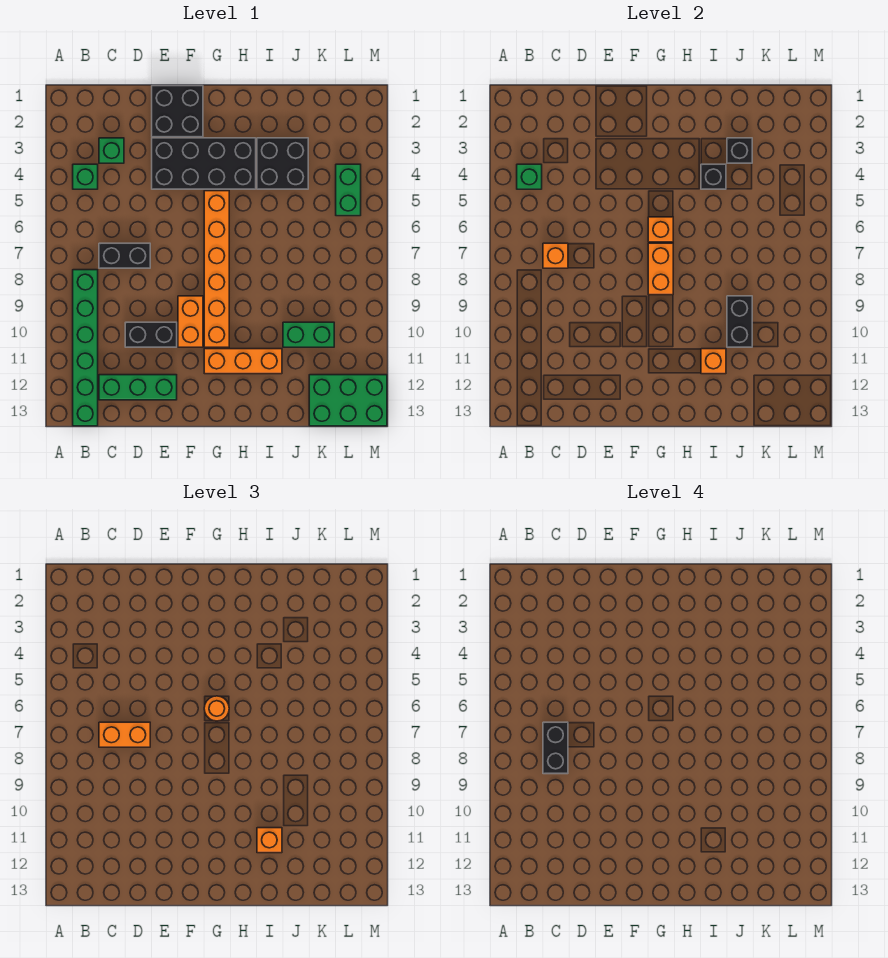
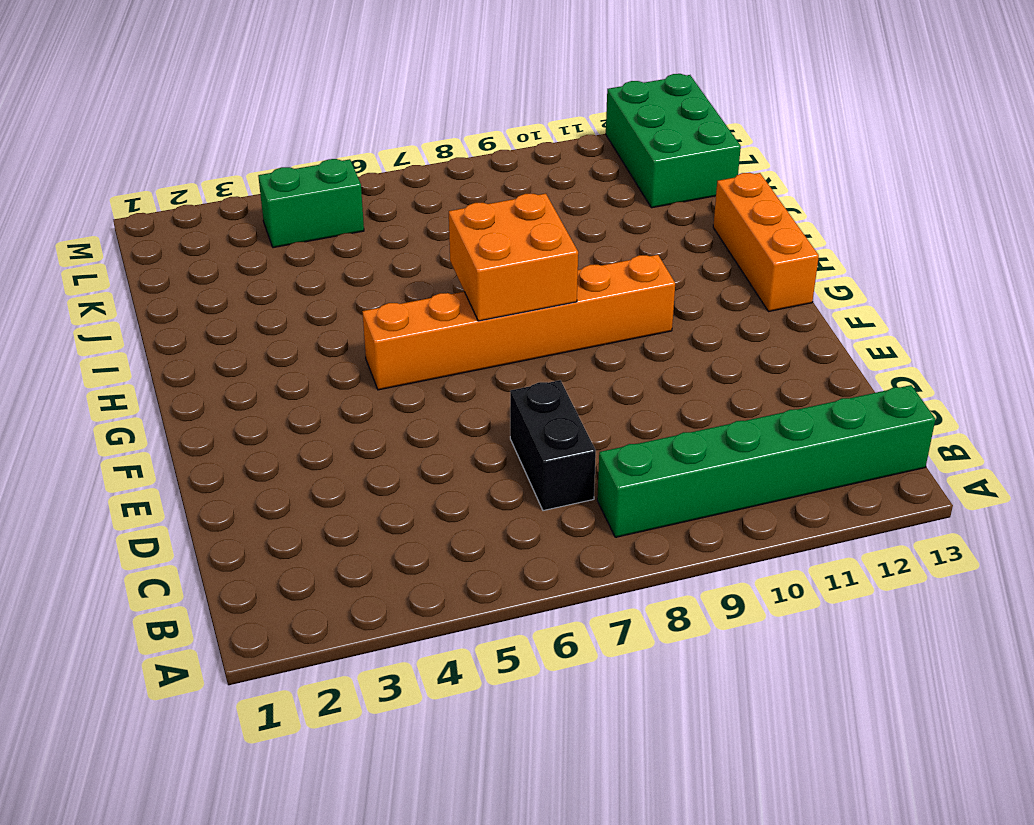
orange brick G7:H8 level 2 -> orange brick G7:G8 level 2
orange brick G13:I13 level 1 -> orange brick G11:I11 level 1
none -> green brick B4 level 1
none -> green brick C3 level 1
none -> green brick C12:E12 level 1

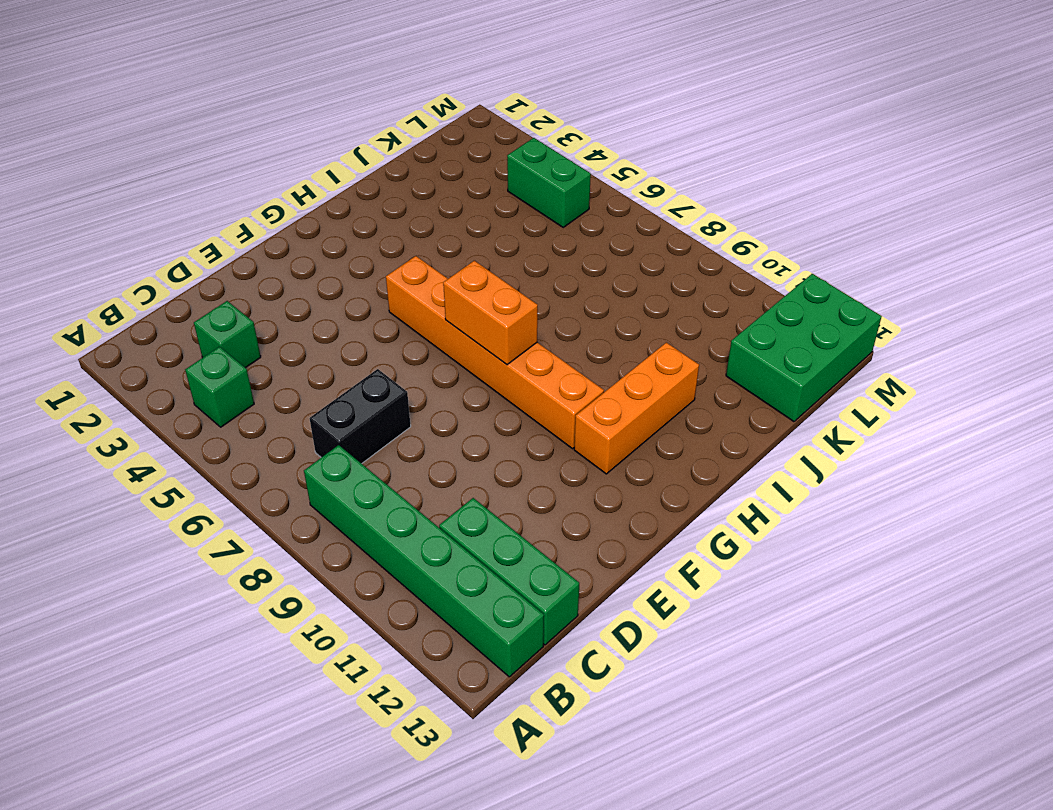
green brick C11:C13 level 1 -> green brick C12:E12 level 1
none -> black brick D10:E10 level 1
none -> black brick E1:F2 level 1
none -> black brick E3:H4 level 1

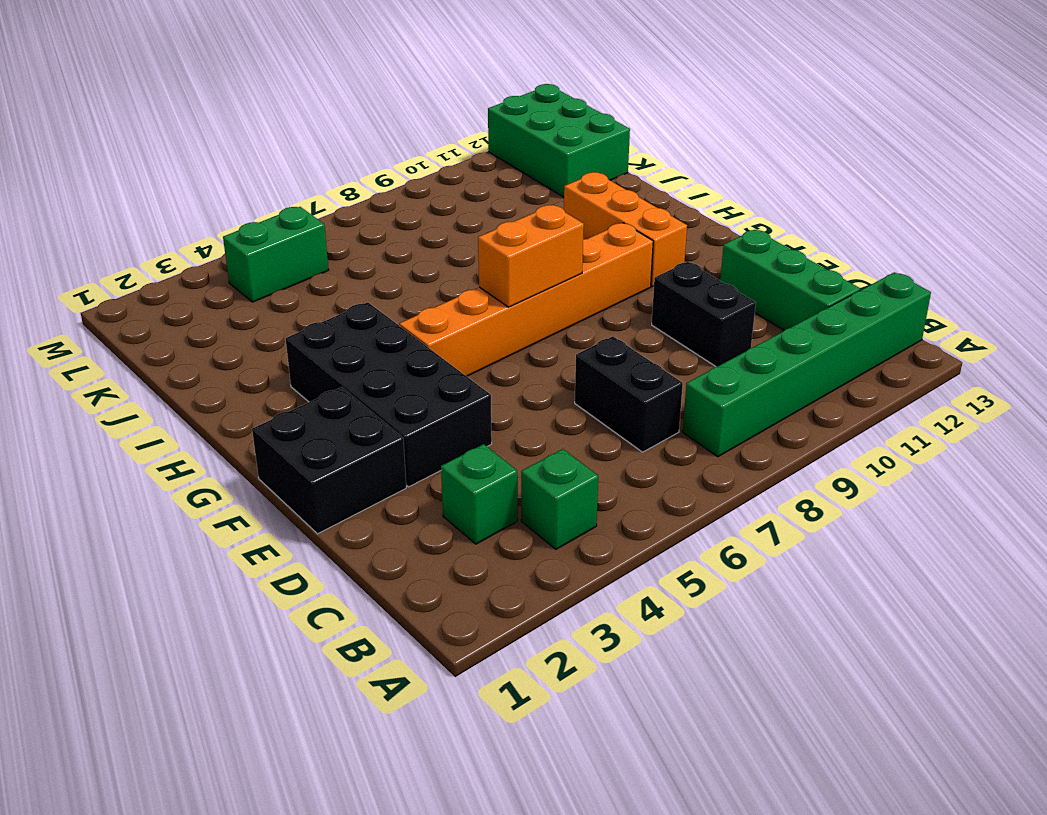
none -> orange brick F9:F10 level 1
none -> black brick I3:J4 level 1
none -> green brick J10:K10 level 1

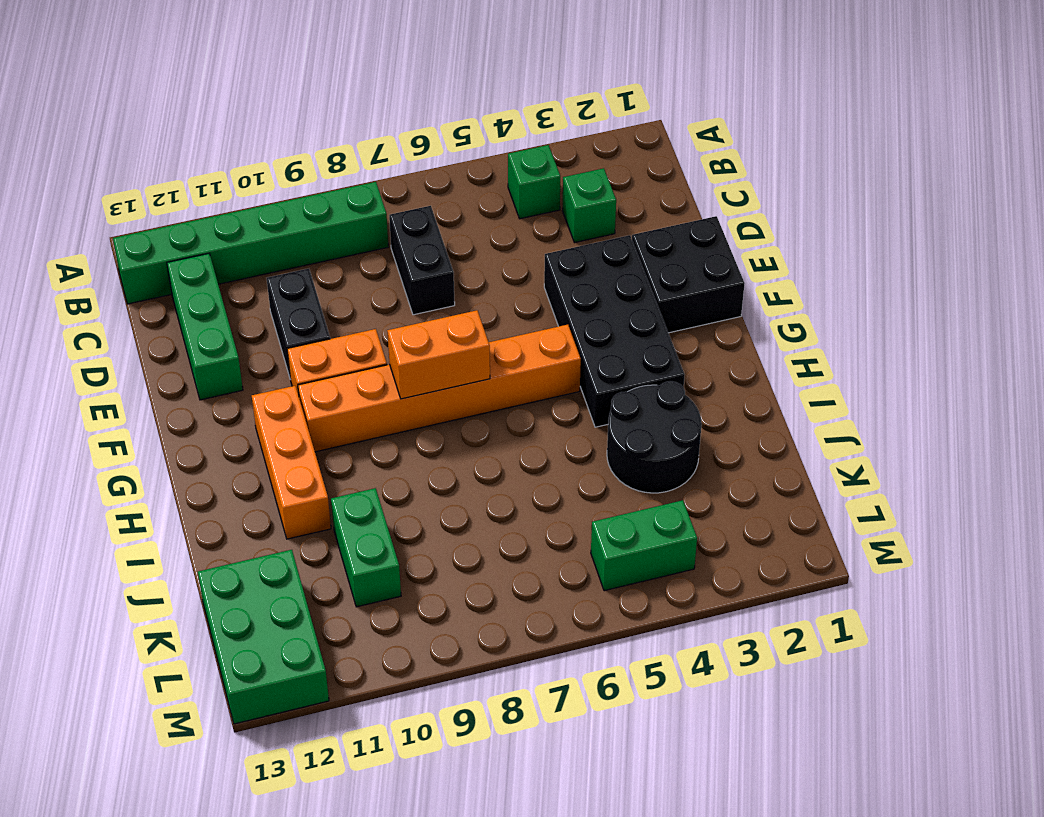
black round brick I3:J4 level 1 -> black brick I3:J4 level 1
none -> green brick B4 level 2
none -> orange brick C7 level 2
none -> orange brick G6 level 2

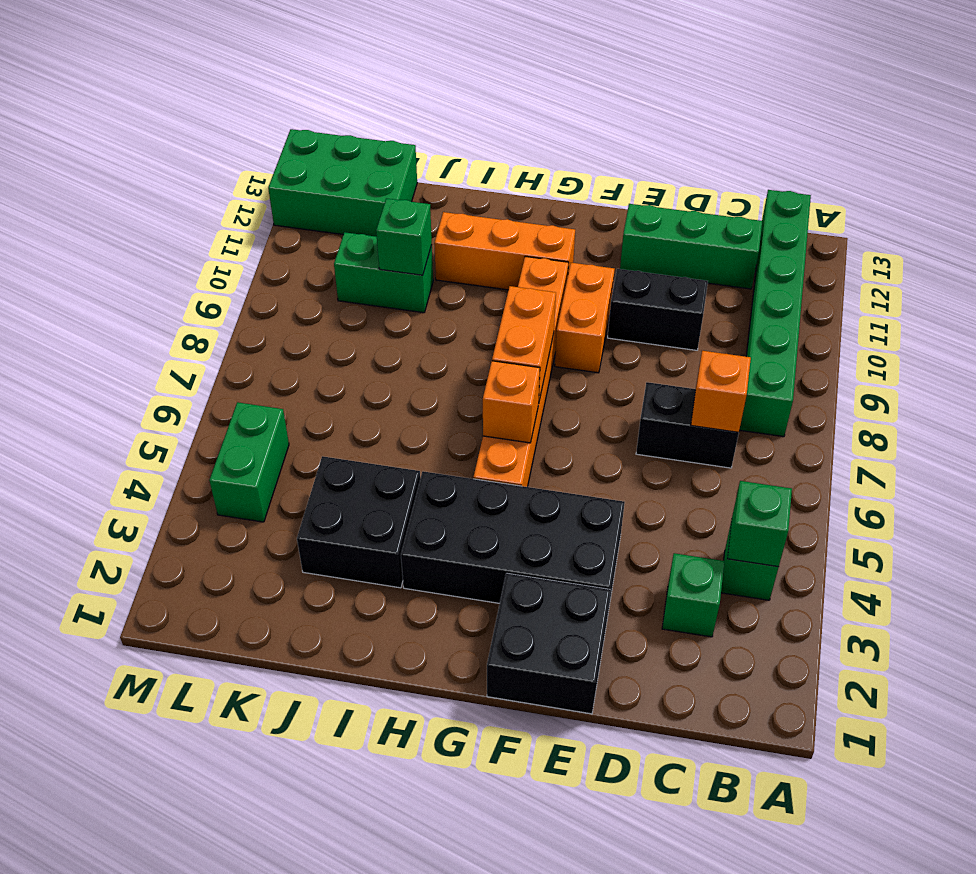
green brick J10 level 2 -> black brick J9:J10 level 2
none -> black brick I4 level 2
none -> orange brick I11 level 2
none -> black brick J3 level 2

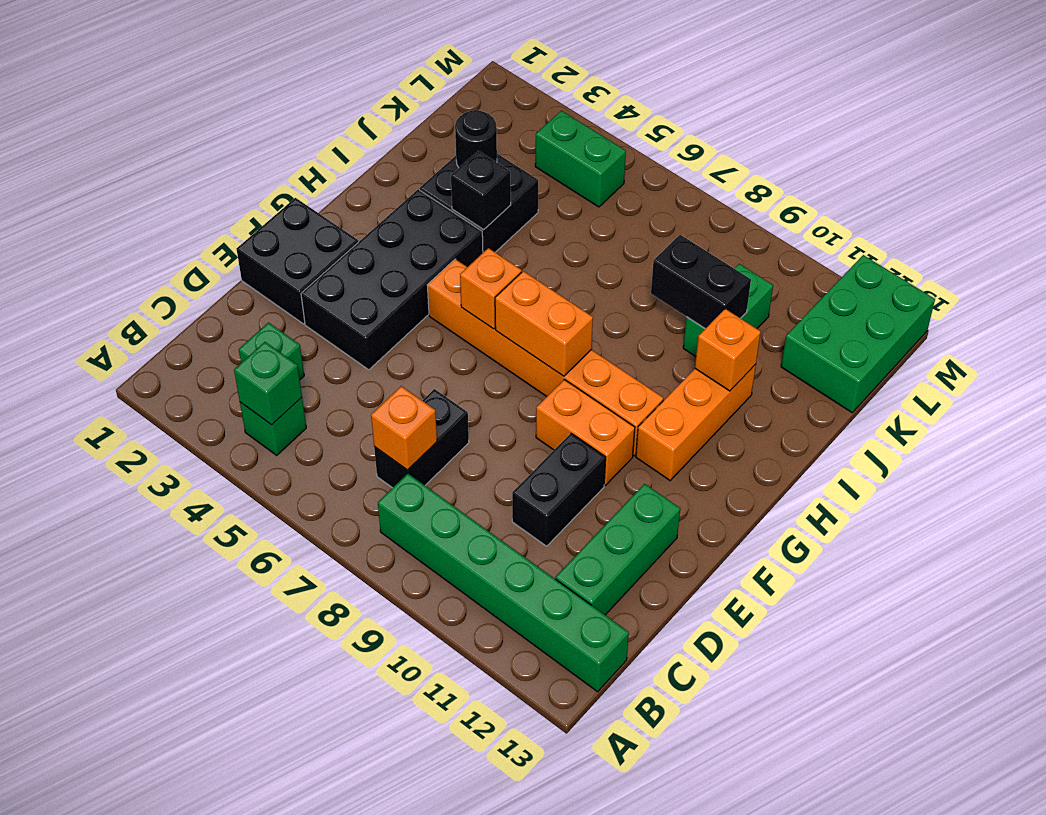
black round brick J3 level 2 -> black brick J3 level 2
none -> orange brick C7:D7 level 3
none -> orange round brick G6 level 3
none -> orange brick I11 level 3

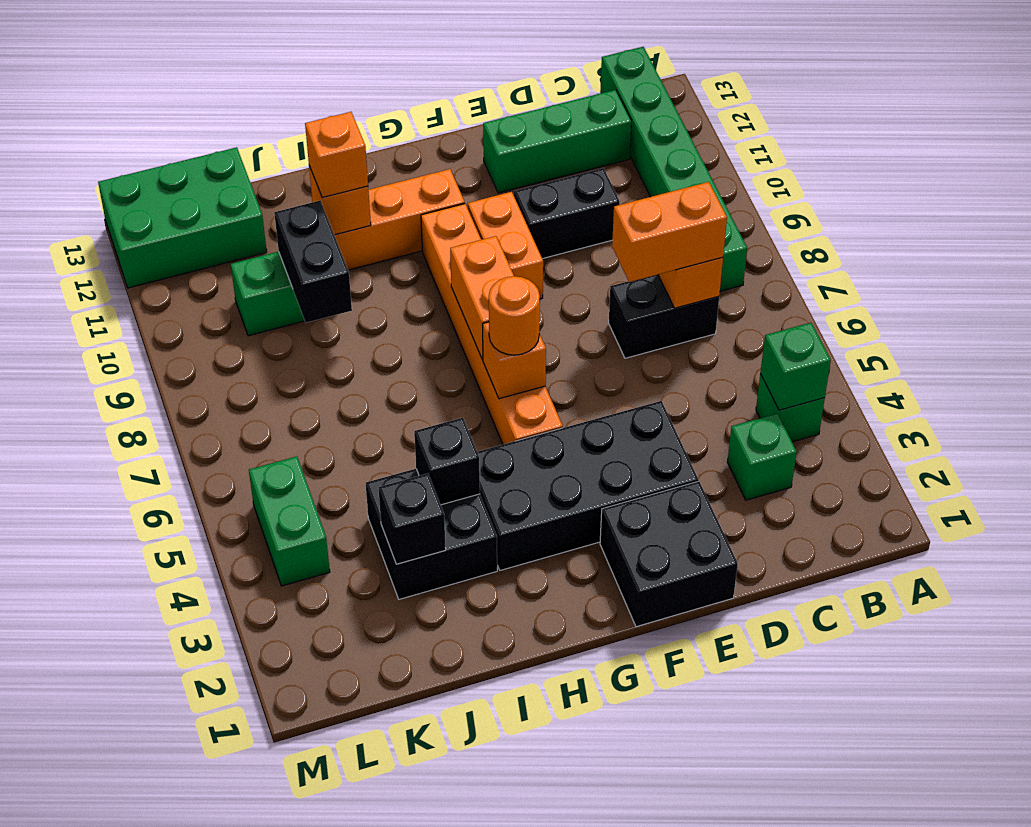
none -> black brick C7:C8 level 4

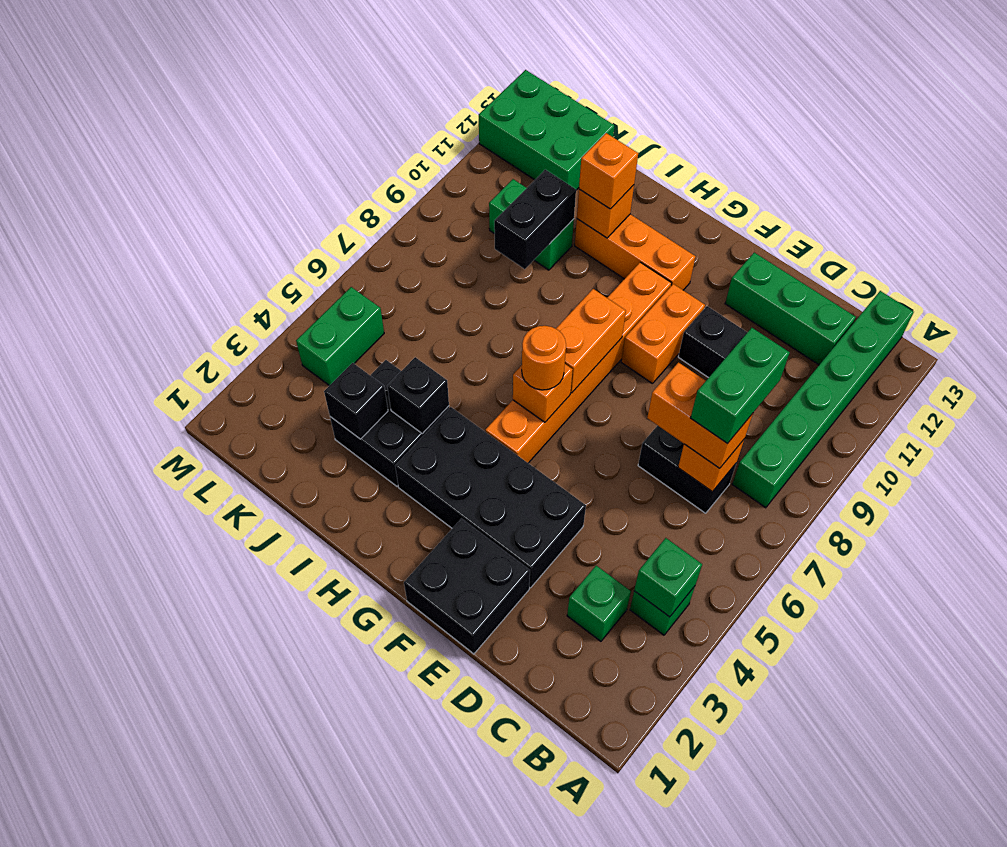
green brick C7:C8 level 4 -> black brick C7:C8 level 4

